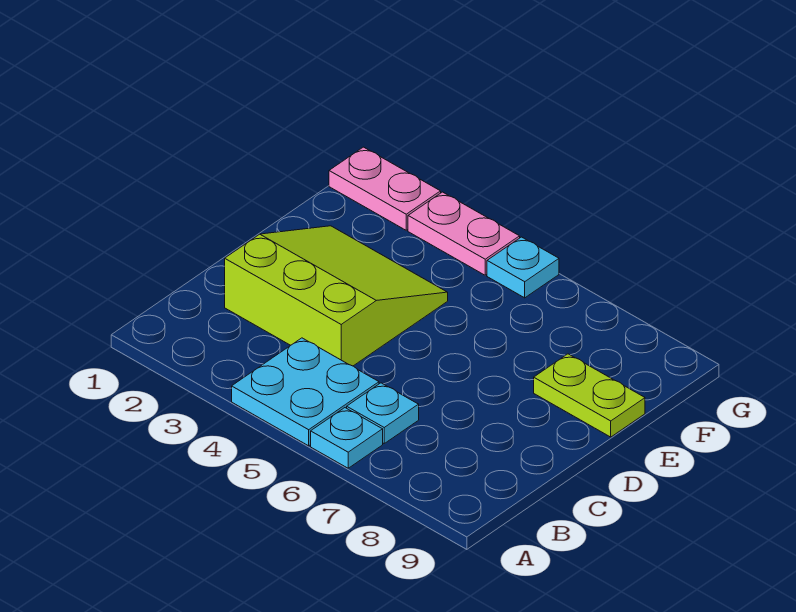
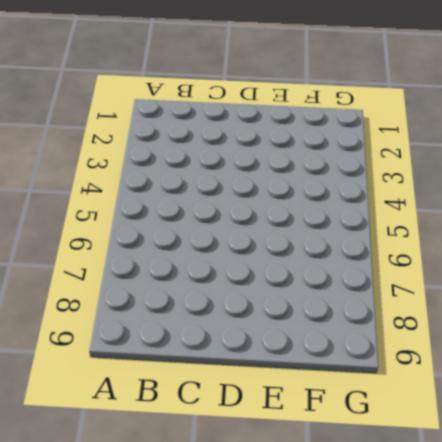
none -> cyan plate A4:B5 level 1
none -> cyan plate A6 level 1

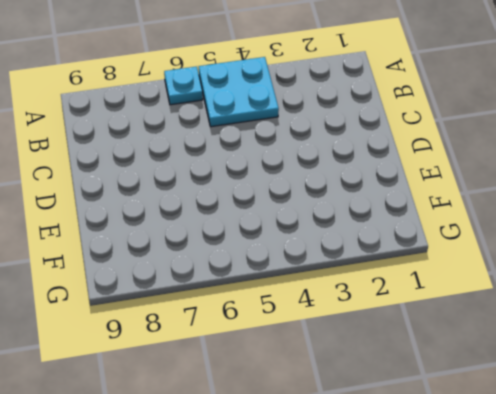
none -> cyan plate B6 level 1
none -> lime slope C2:E4 level 1 top C

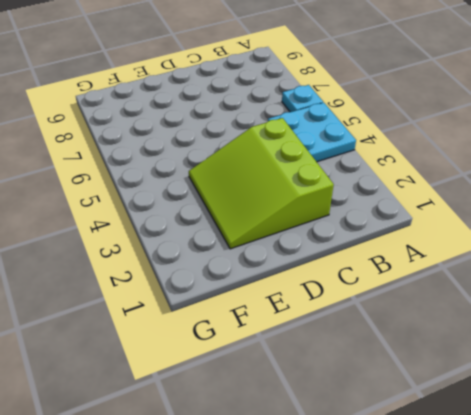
none -> cyan plate B6 level 1
none -> lime plate E8:E9 level 1

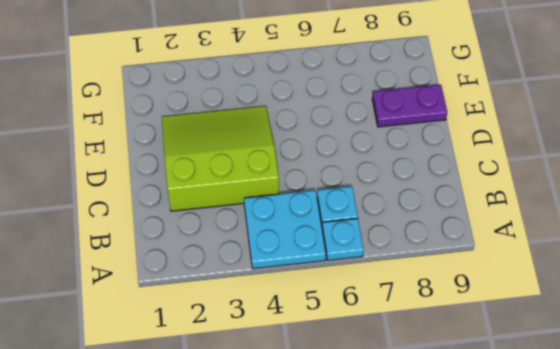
purple plate E8:E9 level 1 -> lime plate E8:E9 level 1
none -> pink plate G1:G2 level 1
none -> pink plate G3:G4 level 1

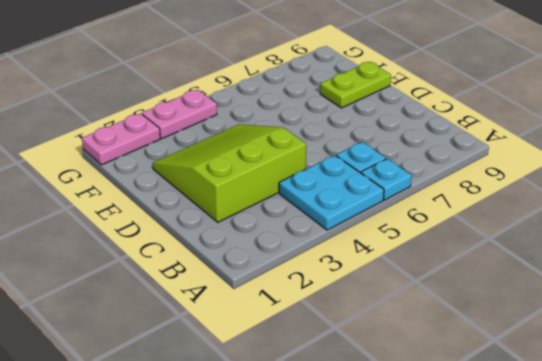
none -> cyan plate G5 level 1

